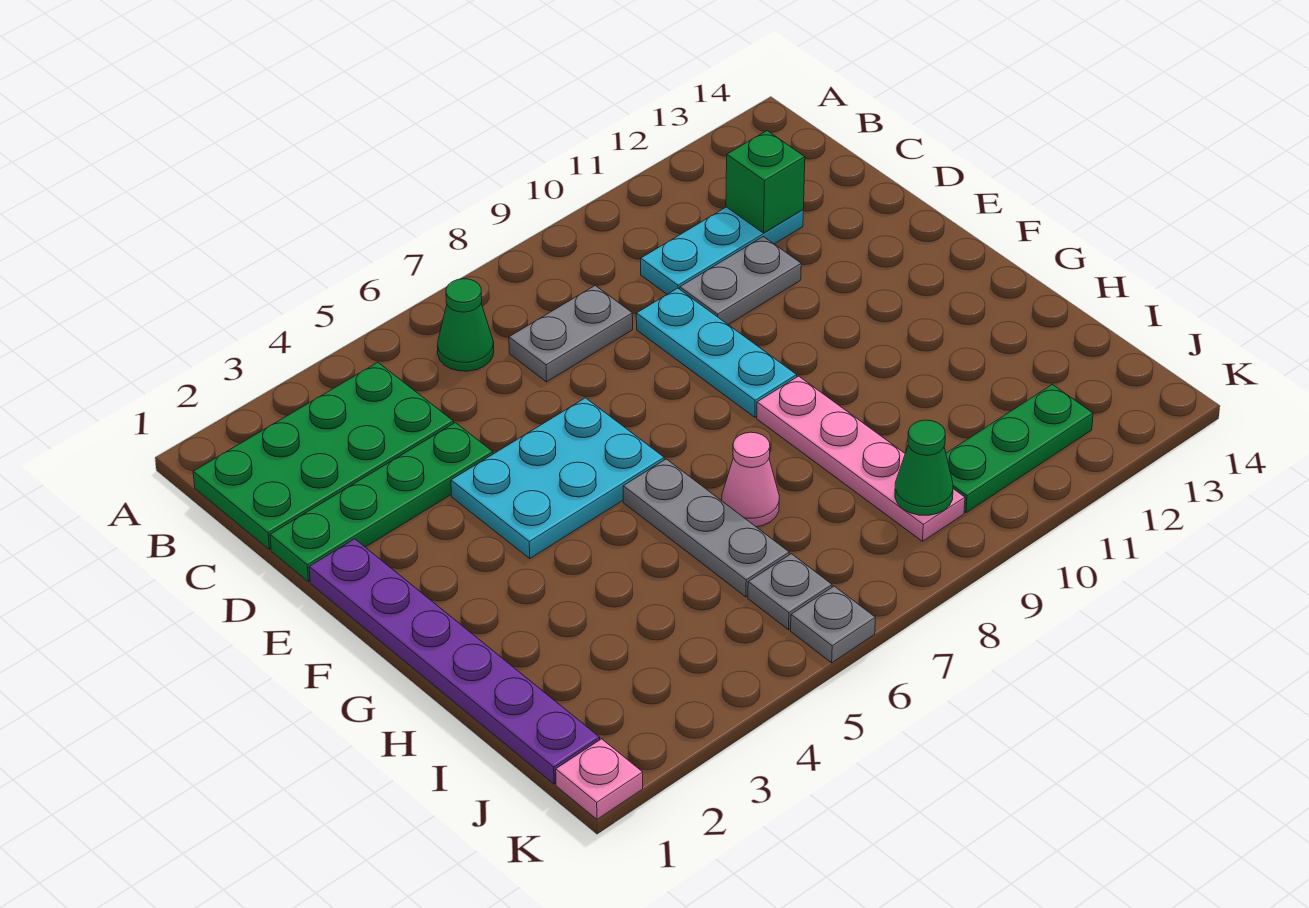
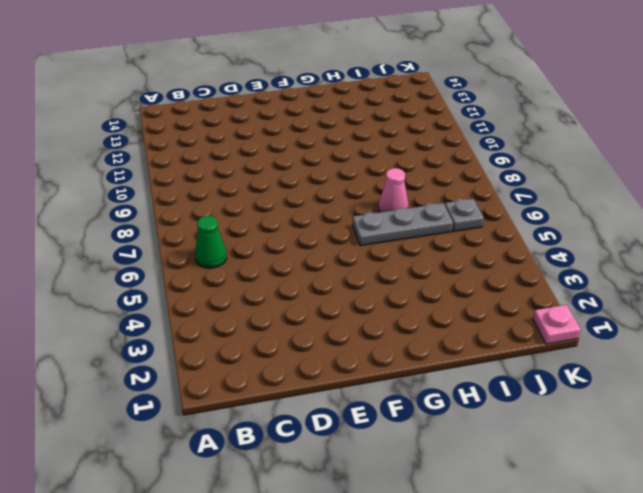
none -> green plate B1:C4 level 1
none -> grey plate C7:C8 level 1
none -> cyan plate C10:C12 level 1

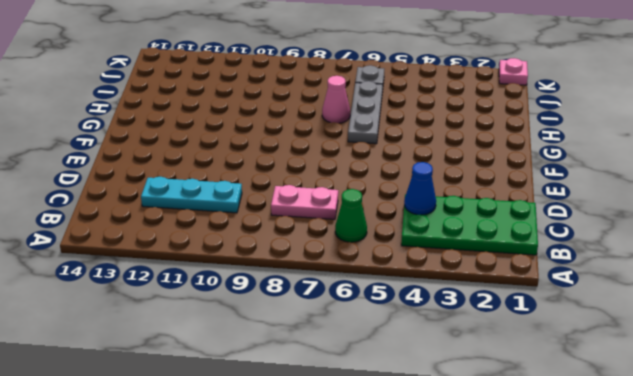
blue cone C4 level 2 -> none
pink plate C7:C8 level 1 -> grey plate C7:C8 level 1
none -> green plate D1:D4 level 1
none -> cyan plate D9:F9 level 1
none -> grey plate D10:D11 level 1

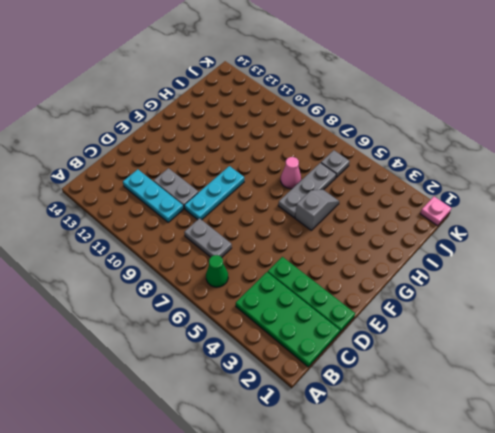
grey slope G5:H5 level 1 top G -> none
none -> purple plate E1:J1 level 1
none -> cyan plate E4:F6 level 1
none -> pink plate G9:J9 level 1

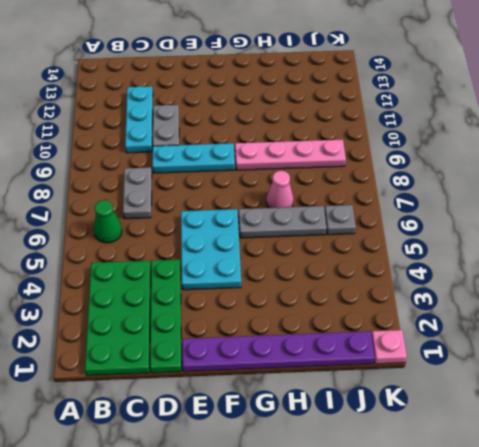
none -> green plate J10:J12 level 1
none -> grey plate K6 level 1
none -> green brick C12 level 2

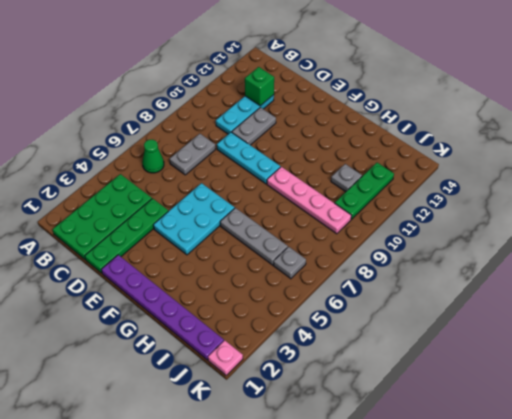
grey plate I11 level 1 -> grey plate K6 level 1
none -> pink cone H7 level 1
none -> green cone J9 level 2

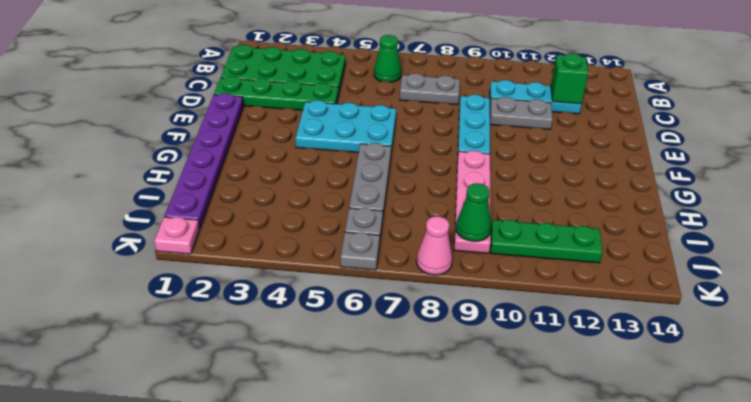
pink cone K8 level 1 -> pink cone H7 level 1

